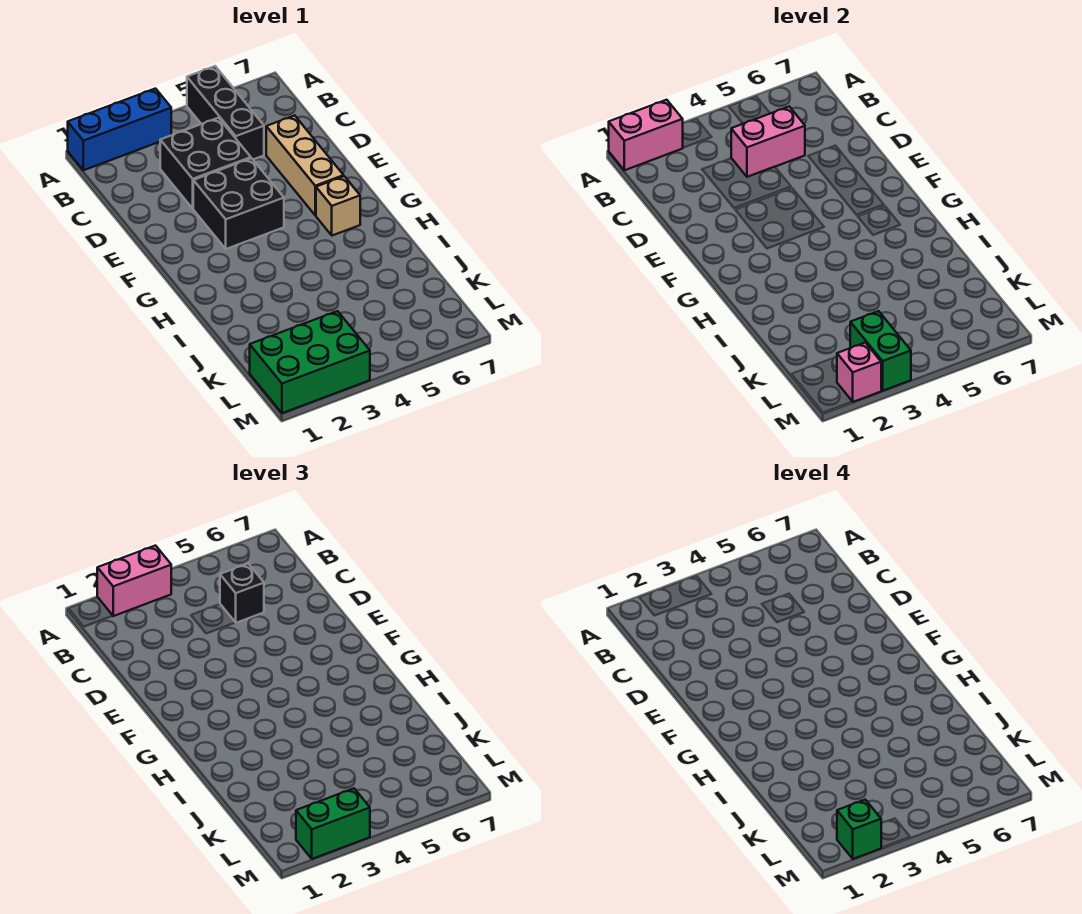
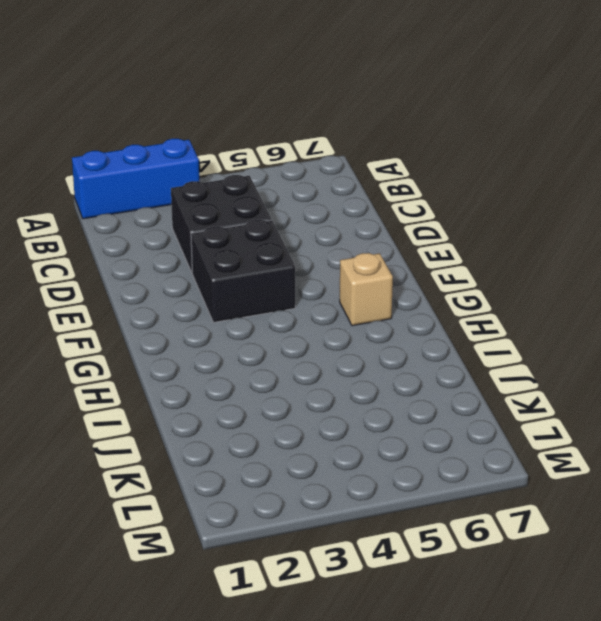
none -> black brick A5:C5 level 1
none -> tan brick D6:F6 level 1
none -> green brick L1:M3 level 1

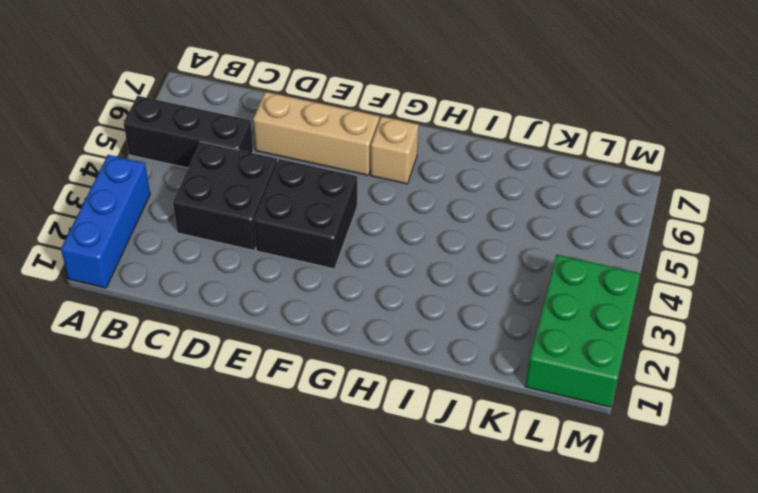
none -> pink brick A1:A2 level 2
none -> pink brick C4:C5 level 2
none -> green brick L3:M3 level 2

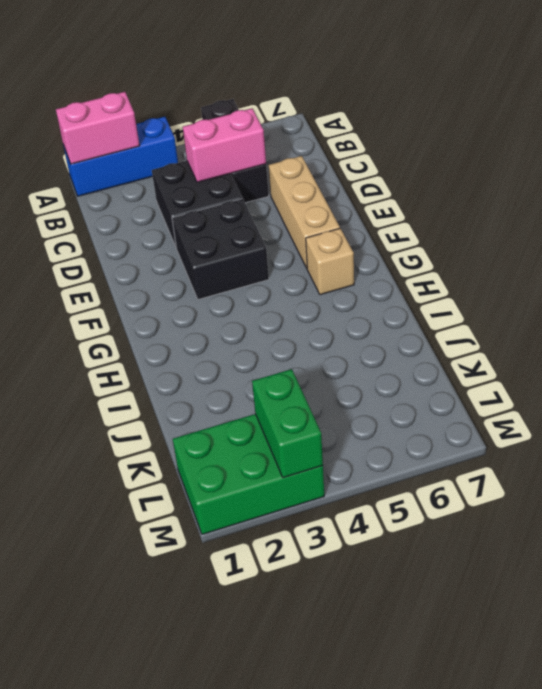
none -> pink brick M2 level 2
none -> pink brick A2:A3 level 3
none -> black brick C5 level 3

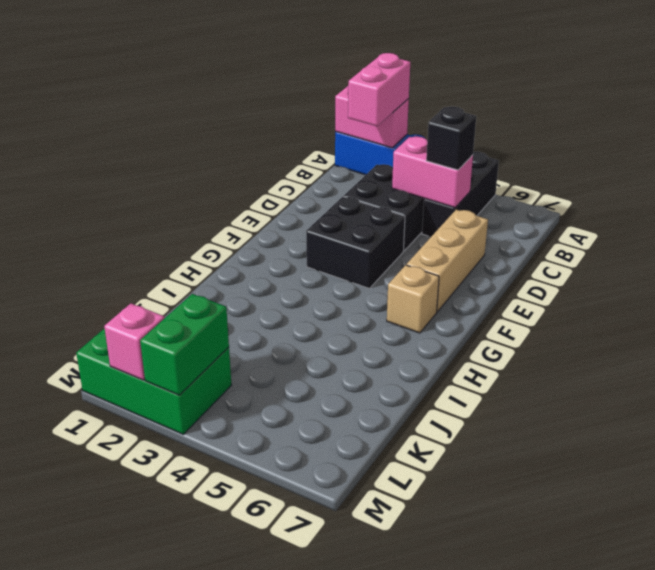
pink brick A2:B2 level 3 -> pink brick A2:A3 level 3
none -> green brick M2:M3 level 3
none -> green brick M2 level 4

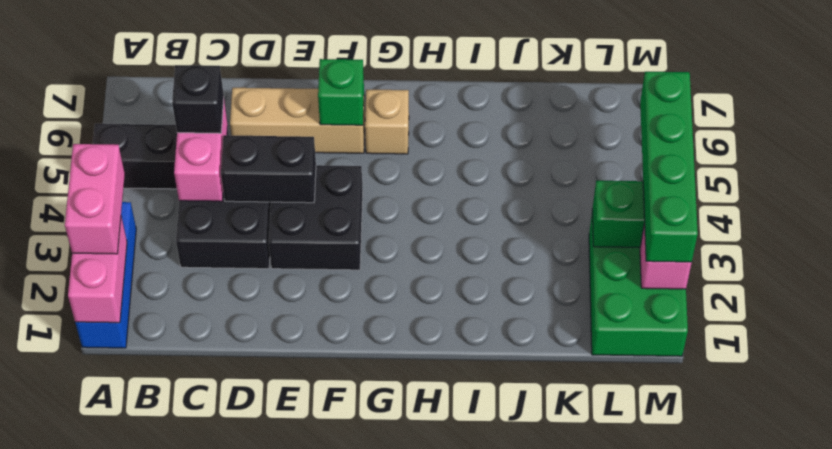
black brick D4:E4 level 2 -> none
green brick F6 level 2 -> green brick M2 level 4
green brick M2:M5 level 3 -> green brick M2:M3 level 3

